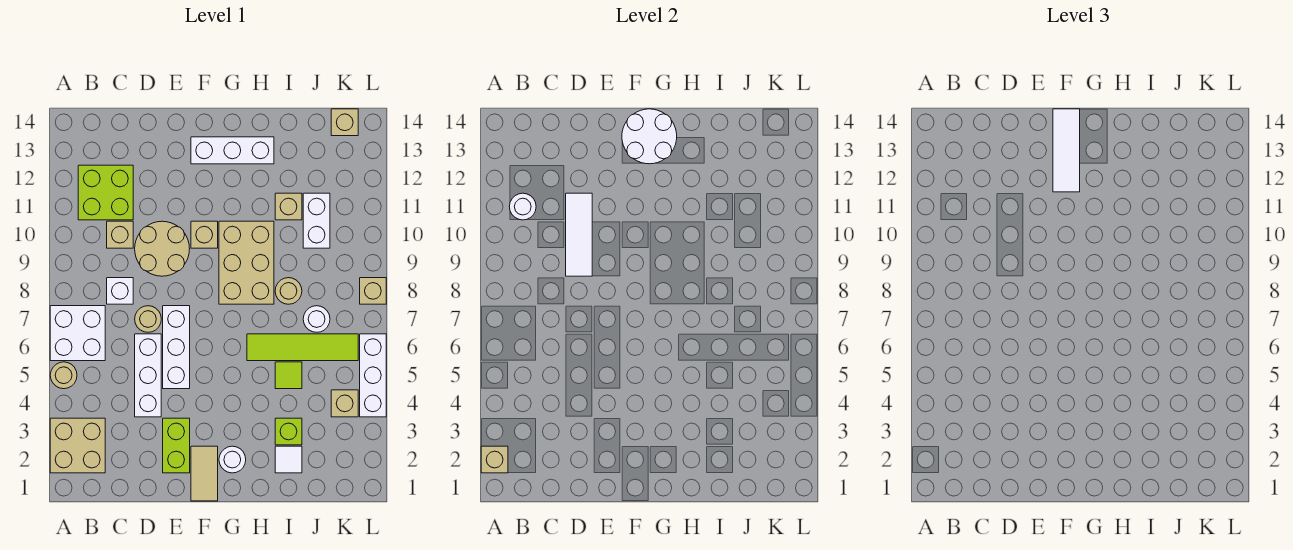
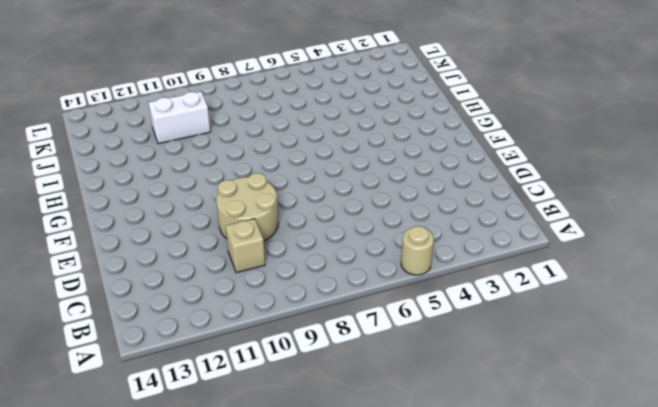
none -> tan brick A2:B3 level 1
none -> white brick A6:B7 level 1
none -> lime brick B11:C12 level 1
none -> white brick C8 level 1

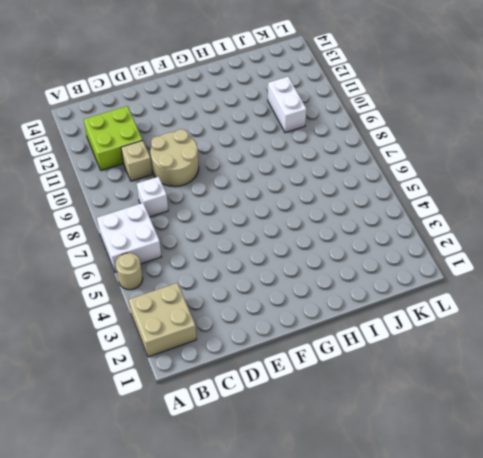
none -> white brick D4:D6 level 1
none -> tan round brick D7 level 1
none -> lime brick E2:E3 level 1
none -> white brick E5:E7 level 1

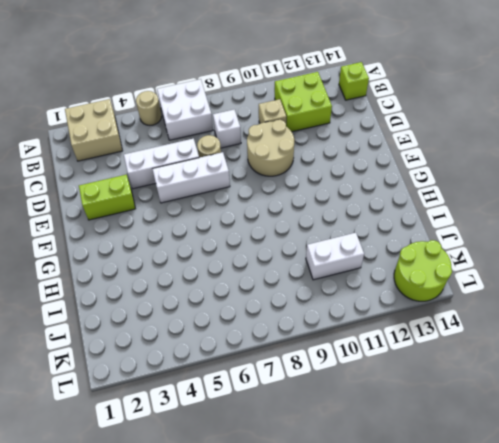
lime brick B14 level 1 -> lime brick I3 level 1
lime round brick K13:L14 level 1 -> tan brick K14 level 1
none -> tan tile F1:F2 level 1
none -> tan brick F10 level 1
none -> white brick F13:H13 level 1
none -> white round brick G2 level 1

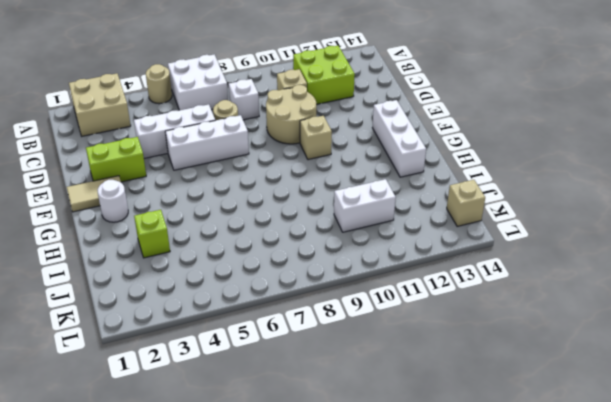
none -> tan brick G8:H10 level 1
none -> lime tile H6:K6 level 1
none -> white tile I2 level 1
none -> lime tile I5 level 1

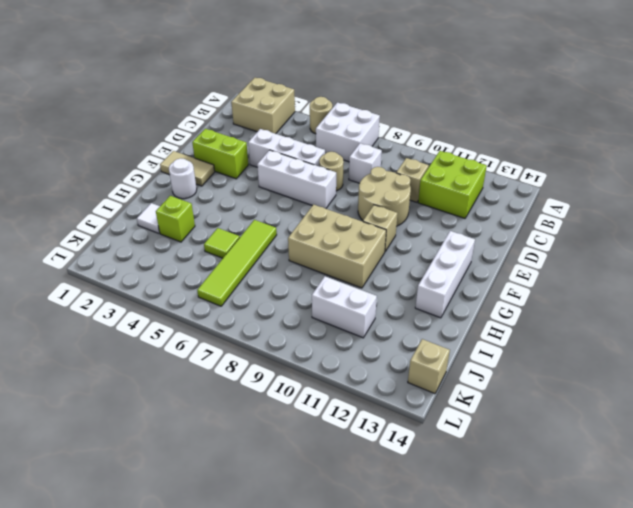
none -> tan round brick I8 level 1
none -> tan brick I11 level 1
none -> white round brick J7 level 1
none -> tan brick K4 level 1

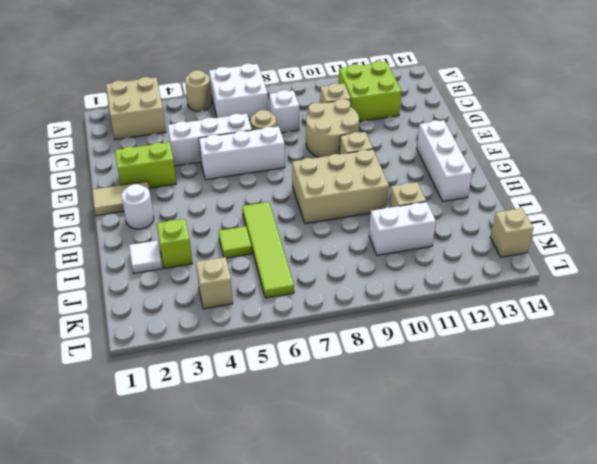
none -> tan round brick I8 level 1
none -> white round brick J7 level 1
none -> white brick L4:L6 level 1
none -> tan brick L8 level 1

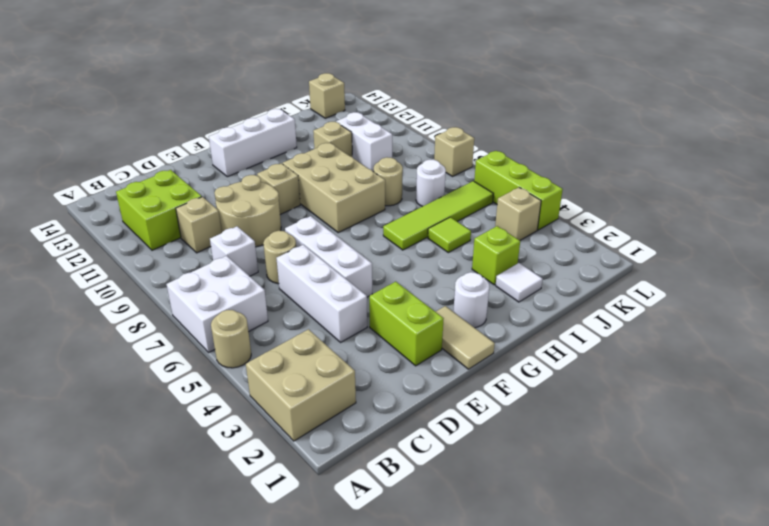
lime brick L4:L6 level 1 -> white brick L4:L6 level 1
none -> tan brick A2 level 2
none -> white round brick B11 level 2
none -> white tile D9:D11 level 2
none -> white round brick F13:G14 level 2

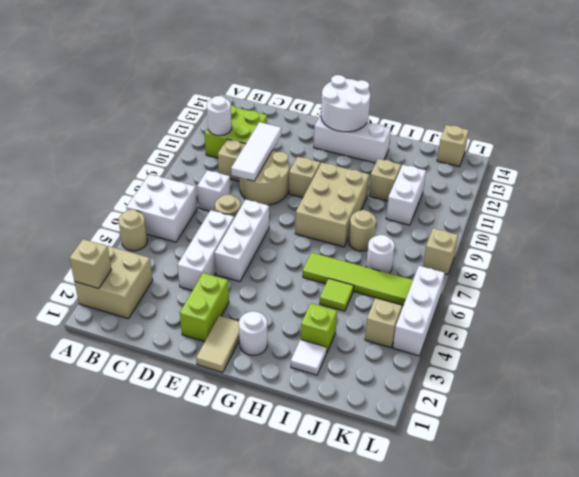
none -> white tile F12:F14 level 3

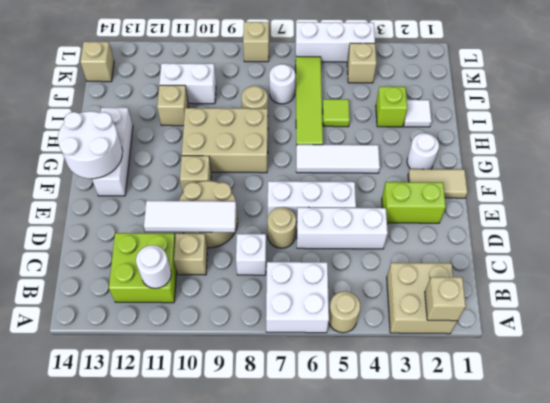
white tile G4:G6 level 1 -> white tile F12:F14 level 3

